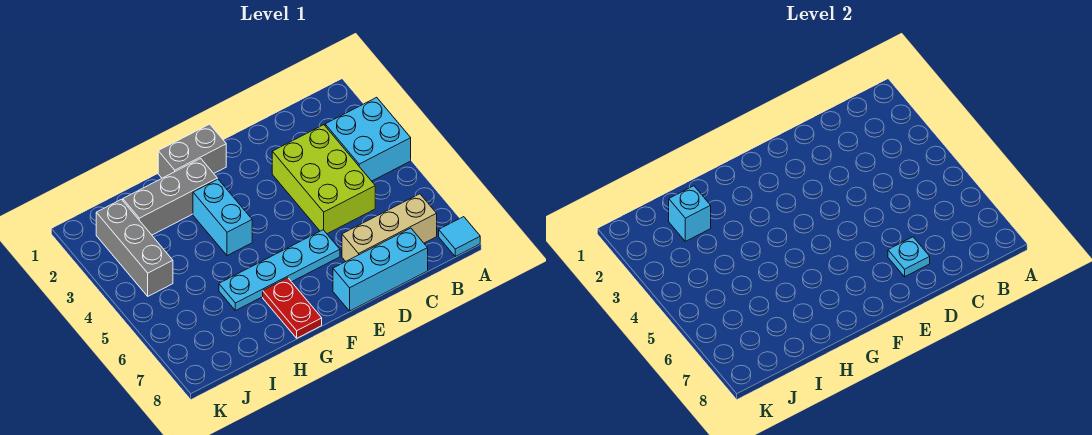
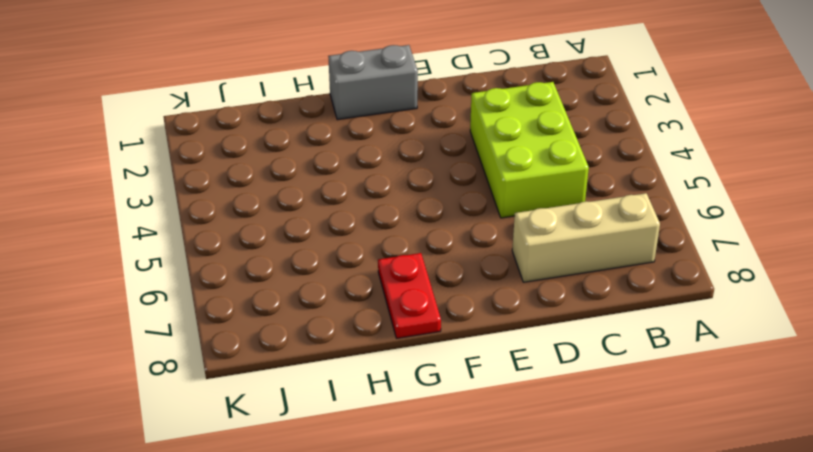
none -> cyan brick A3:B4 level 1
none -> cyan tile A8 level 1
none -> cyan brick C8:E8 level 1

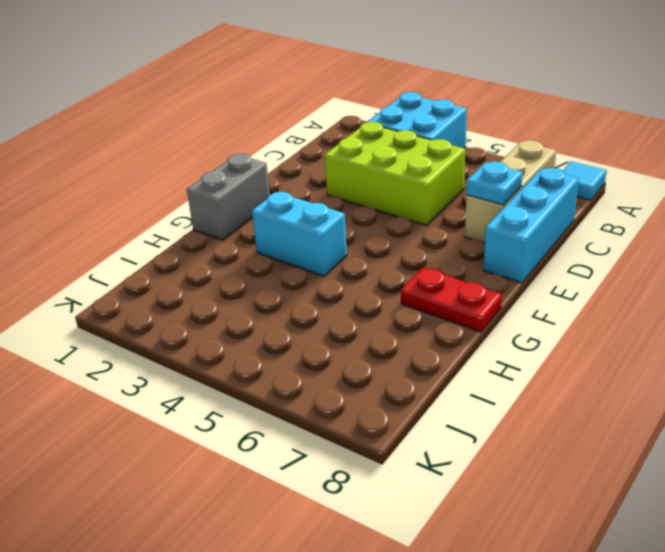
none -> cyan plate E6:H6 level 1
none -> grey brick G2:I2 level 1
none -> grey brick J2:J4 level 1

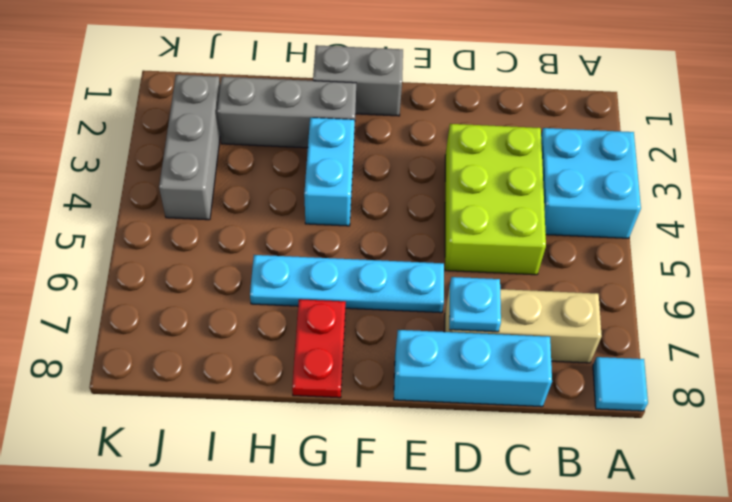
none -> cyan brick I2 level 2

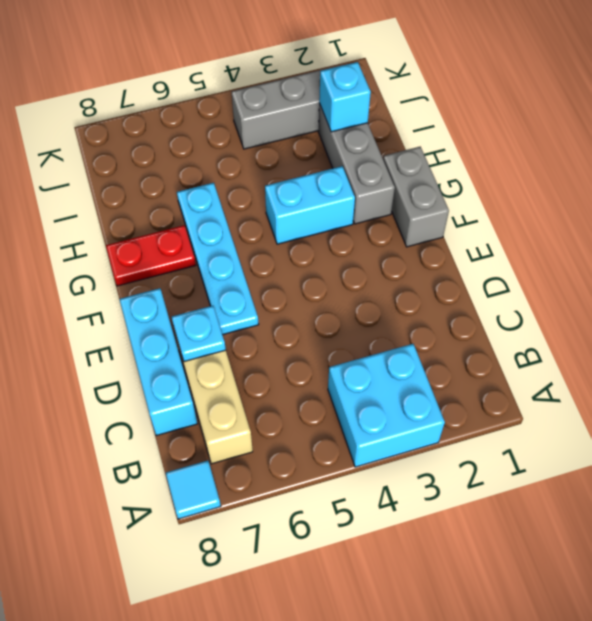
none -> lime brick C3:D5 level 1

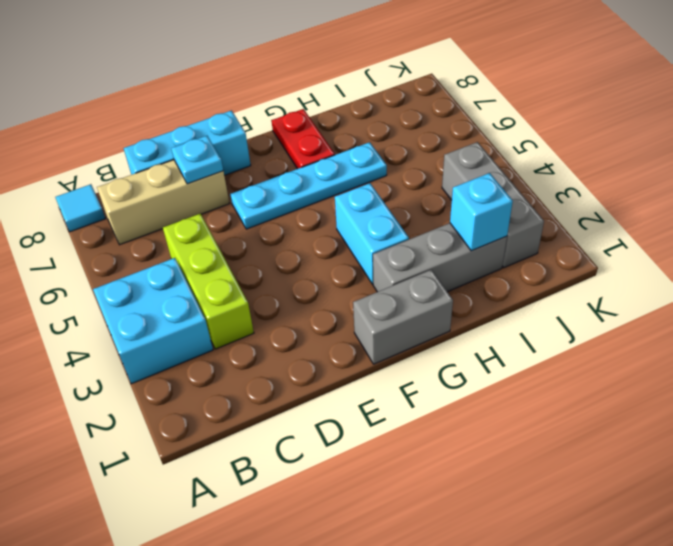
lime brick C3:C5 level 1 -> lime brick C3:D5 level 1

